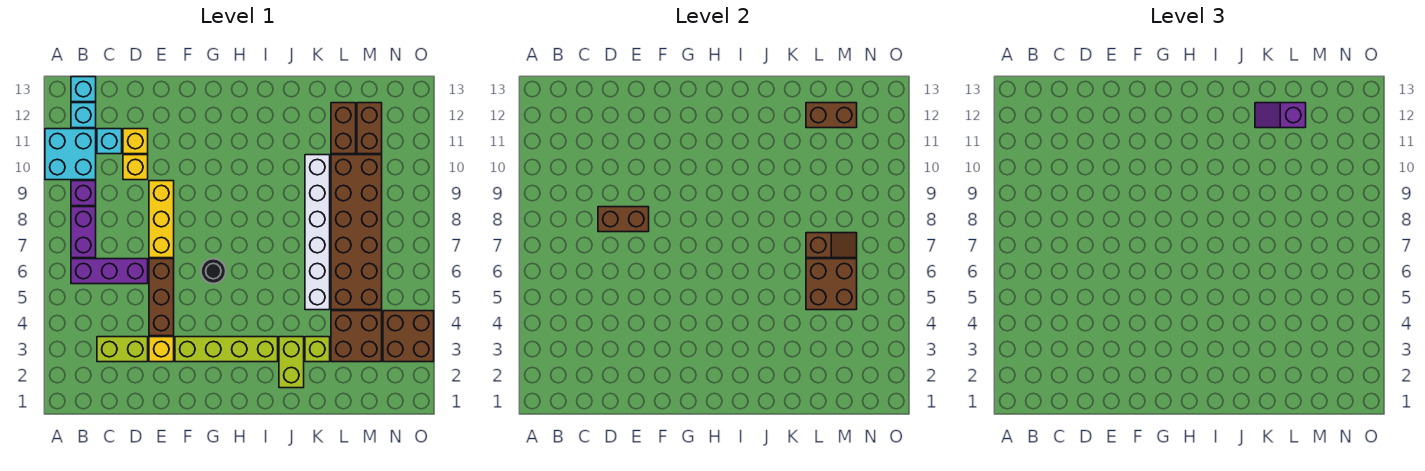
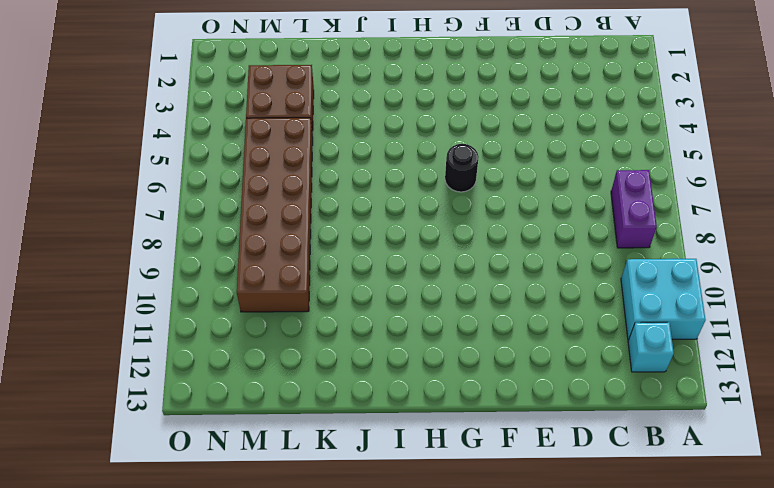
none -> purple brick B6:D6 level 1
none -> purple brick B9 level 1
none -> cyan brick B13 level 1

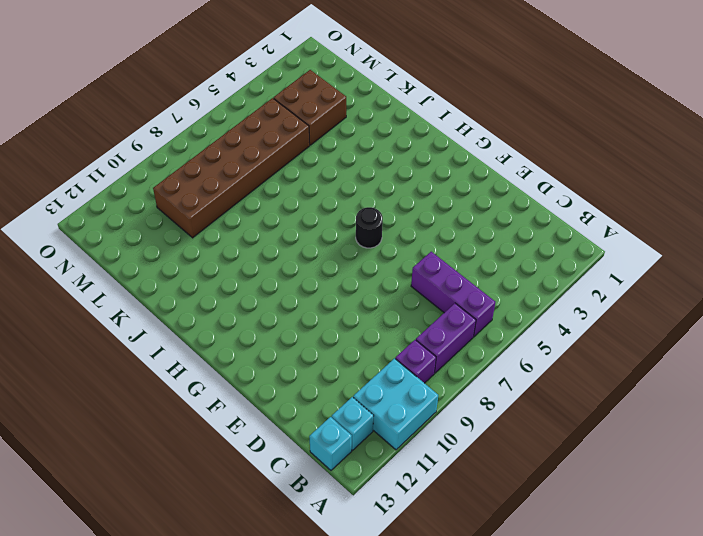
none -> lime brick C3:D3 level 1
none -> cyan brick C11 level 1
none -> yellow brick D10 level 1

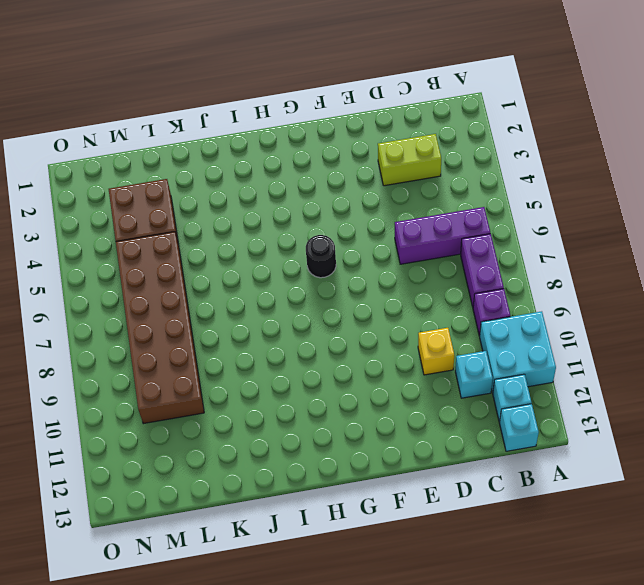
none -> yellow brick D11 level 1
none -> yellow brick E3 level 1
none -> brown brick E4:E6 level 1

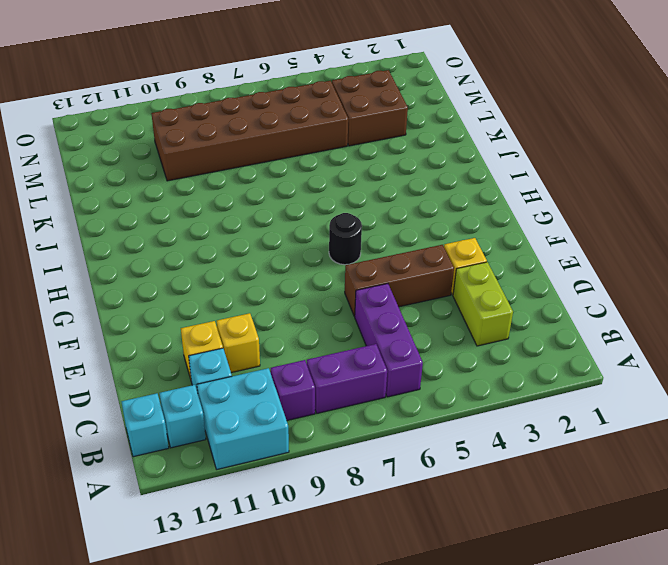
none -> yellow brick E7:E9 level 1
none -> lime brick F3:I3 level 1
none -> lime brick J2:J3 level 1

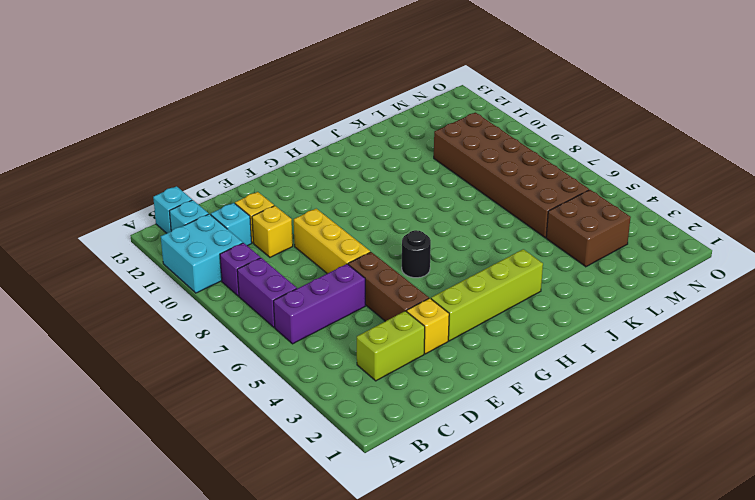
none -> lime brick J2:J3 level 1
none -> lime brick K3 level 1
none -> white brick K5:K10 level 1

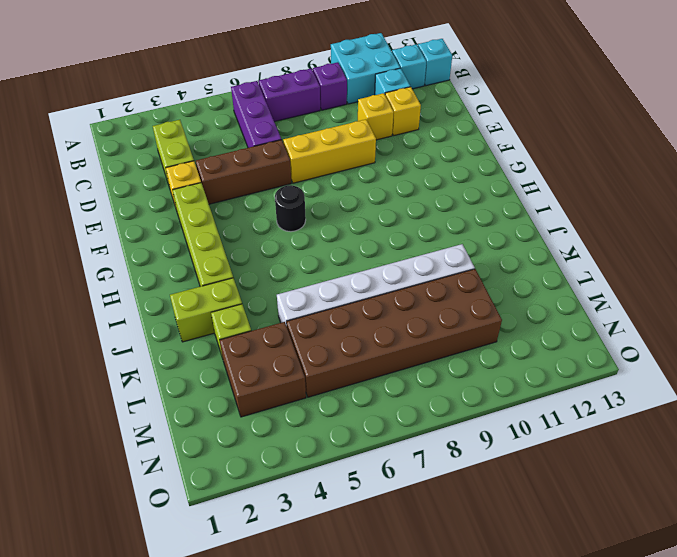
none -> brown brick L11:L12 level 1
none -> brown brick M11:M12 level 1
none -> brown brick N3:O4 level 1

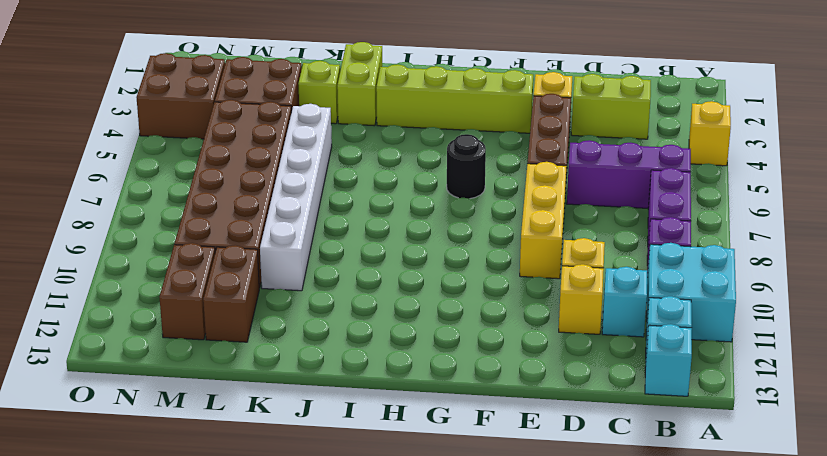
yellow brick A4 level 1 -> none
none -> brown brick D8:E8 level 2
none -> brown brick L5:M6 level 2
none -> brown slope L7:M7 level 2 top L

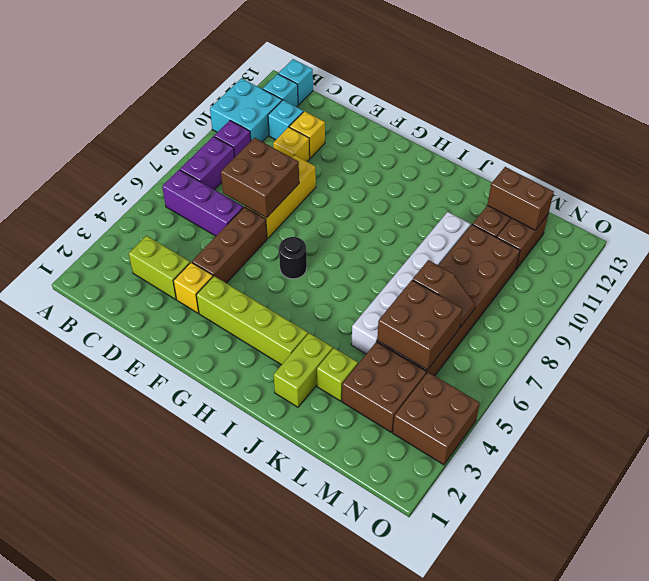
brown brick D7:E8 level 2 -> brown brick D8:E8 level 2
none -> purple slope K12:L12 level 3 top L

